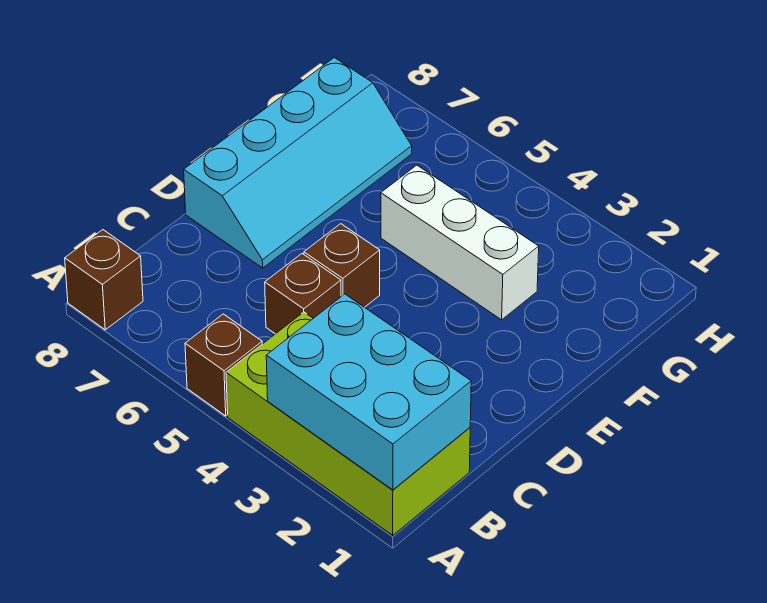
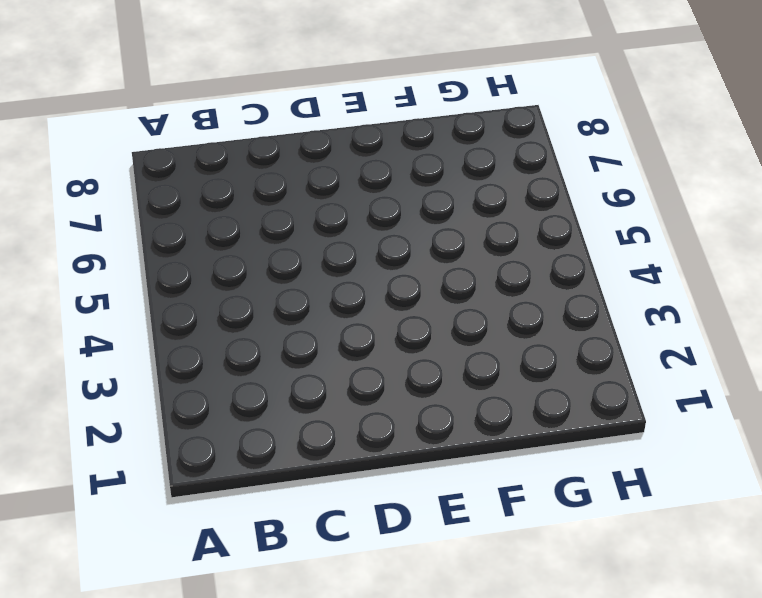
none -> lime brick A1:B4 level 1
none -> brown brick A5 level 1

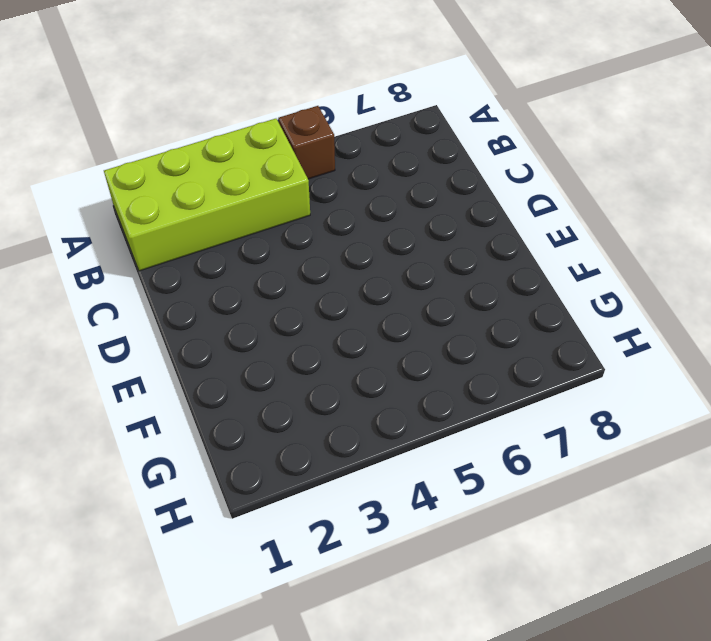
none -> brown brick A8 level 1
none -> brown brick C5 level 1

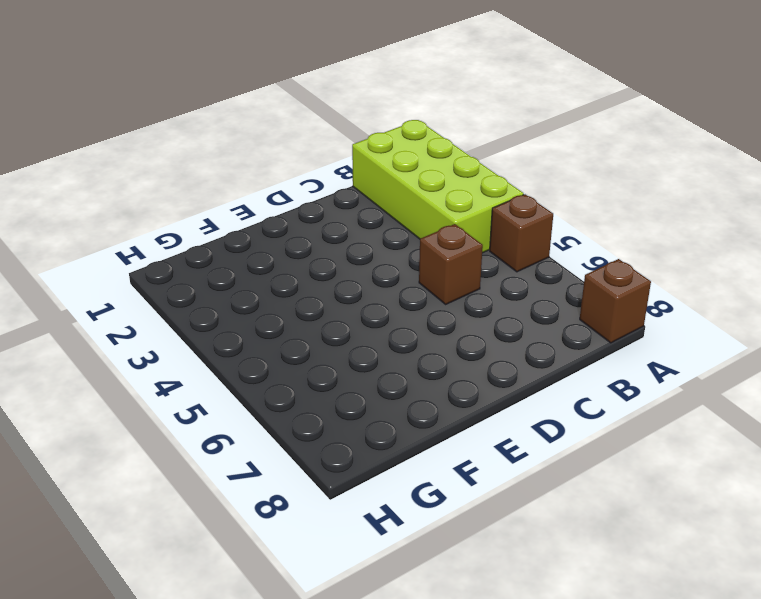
none -> brown brick D5 level 1
none -> cyan slope D7:G8 level 1 top 8

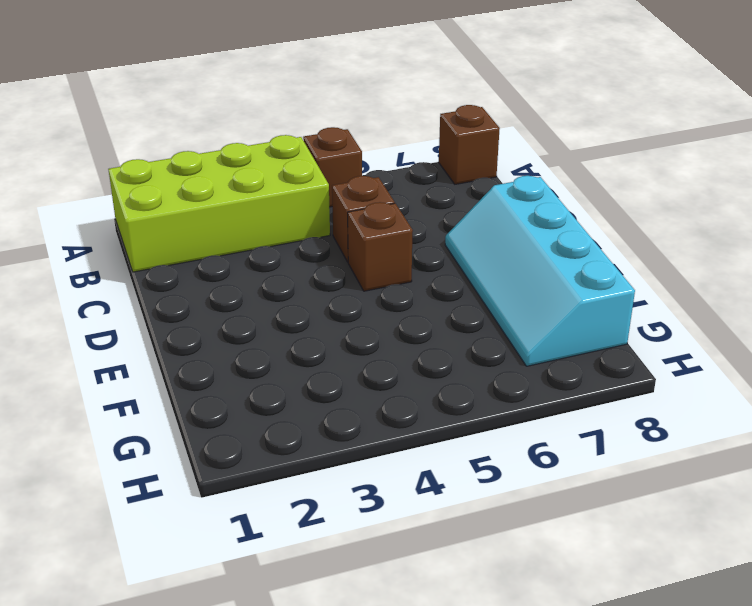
none -> white brick F3:F5 level 1
none -> cyan brick A1:B3 level 2

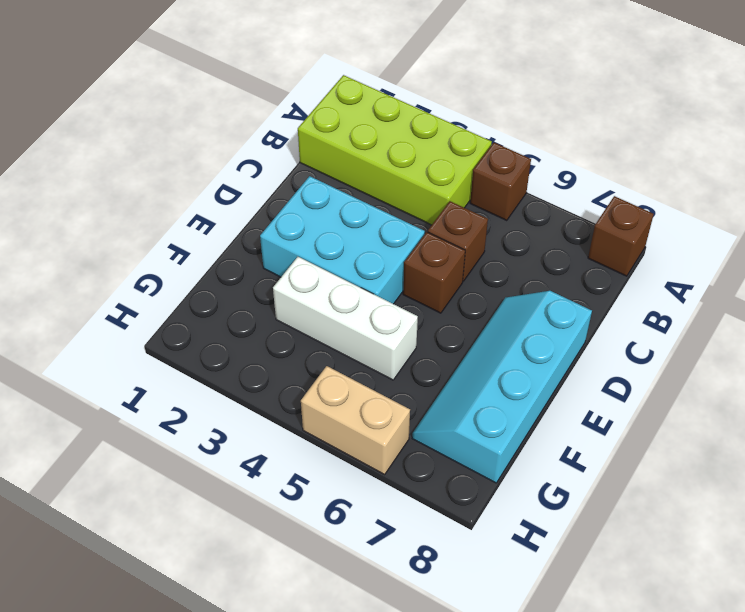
cyan brick D2:E4 level 1 -> cyan brick A1:B3 level 2
tan brick H5:H6 level 1 -> none

